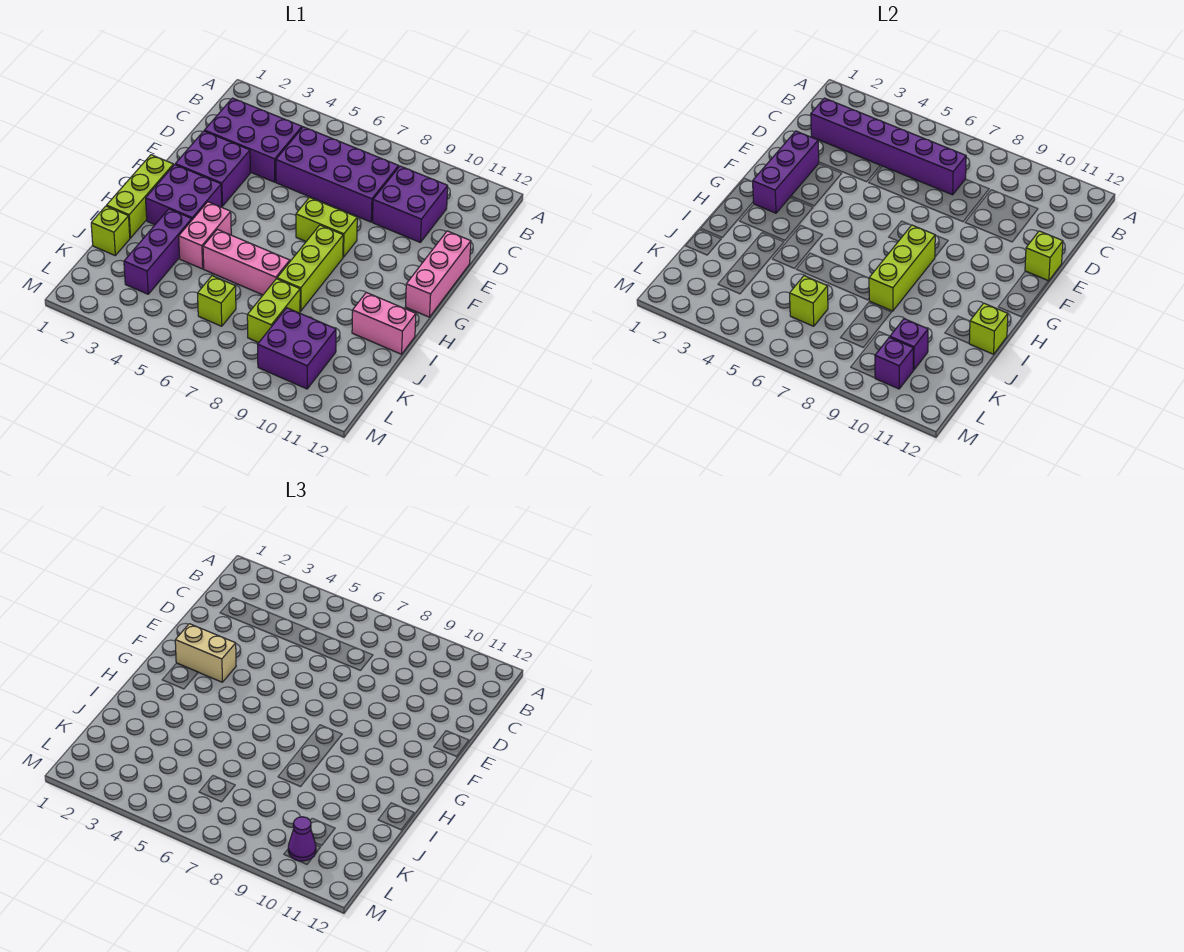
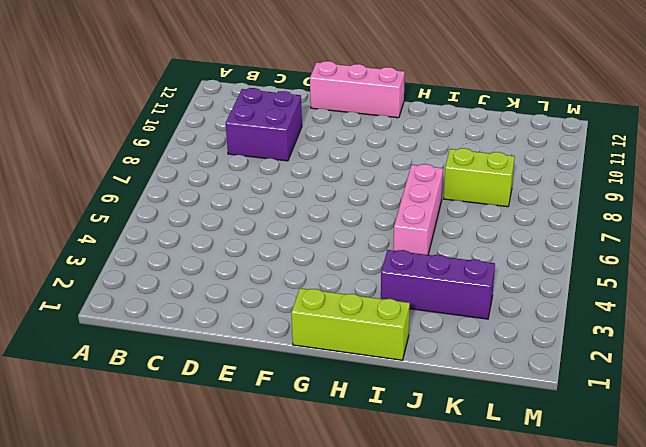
none -> purple brick C2:D4 level 1
none -> purple brick C5:D8 level 1
none -> purple brick E2:F3 level 1

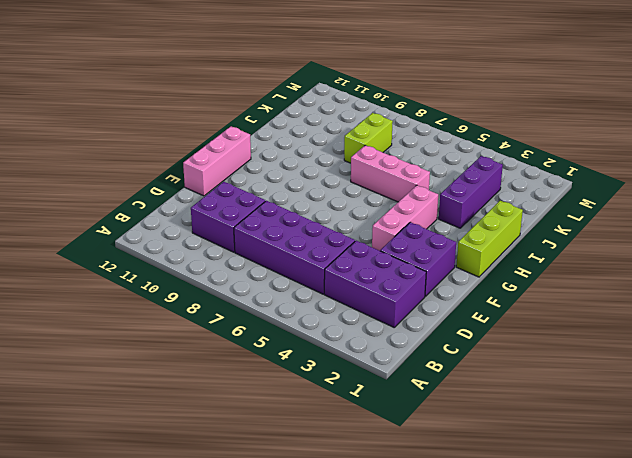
pink brick F4:H4 level 1 -> pink brick H4:I4 level 1
none -> lime brick F7:F8 level 1
none -> purple brick G2:H3 level 1
none -> lime brick G8:I8 level 1

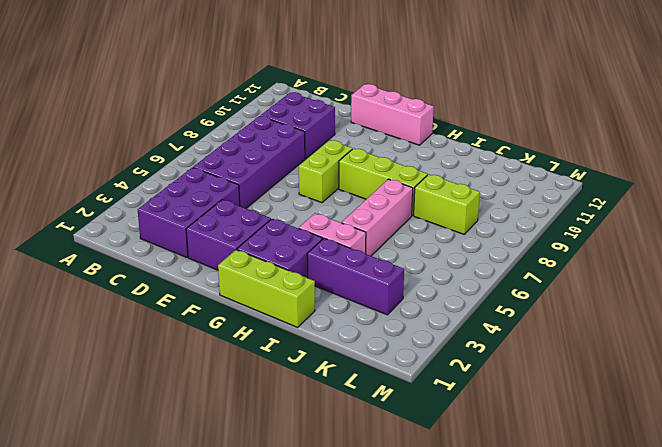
none -> pink brick I11:I12 level 1
none -> lime brick J1 level 1
none -> lime brick K6 level 1

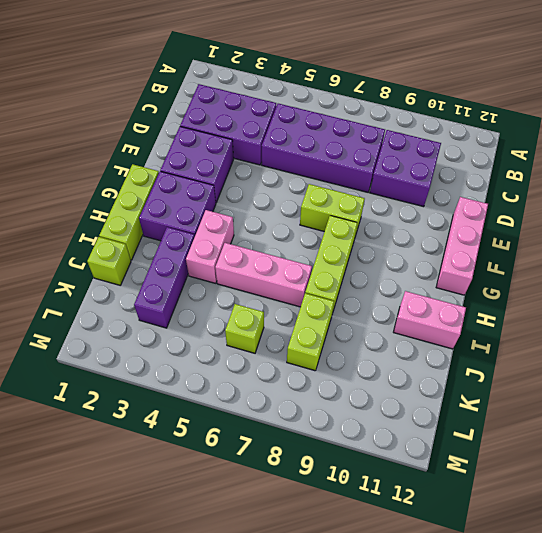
none -> purple brick K9:L10 level 1
none -> purple brick C2:C7 level 2
none -> purple brick E2:G2 level 2

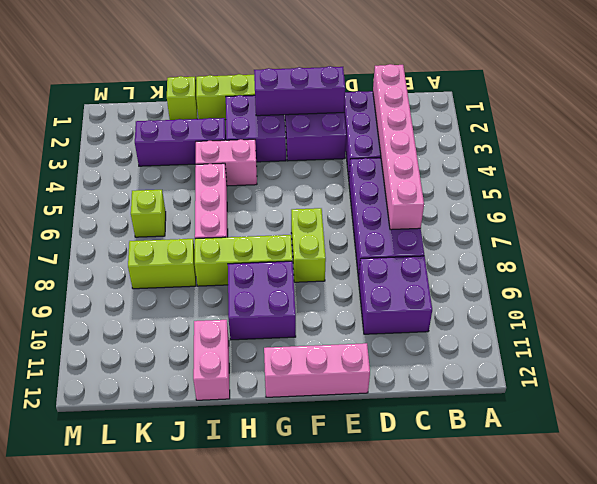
pink brick C2:C7 level 2 -> purple brick C2:C7 level 2
purple brick G9:H10 level 1 -> purple brick K9:L10 level 1
none -> lime brick E12 level 2
none -> lime brick G8:I8 level 2
none -> lime brick I12 level 2

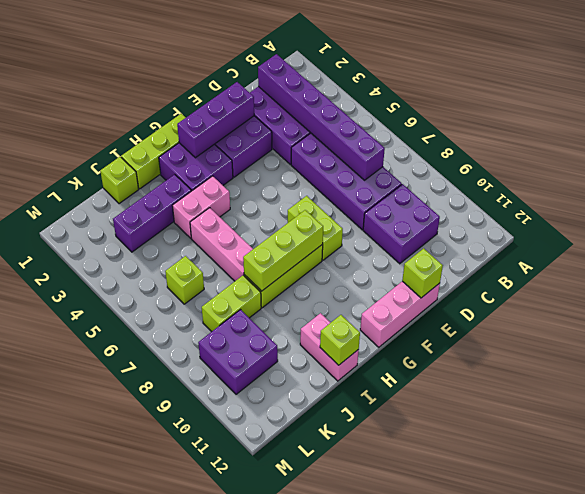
none -> lime brick K6 level 2
none -> purple brick K10 level 2
none -> purple brick L10 level 2

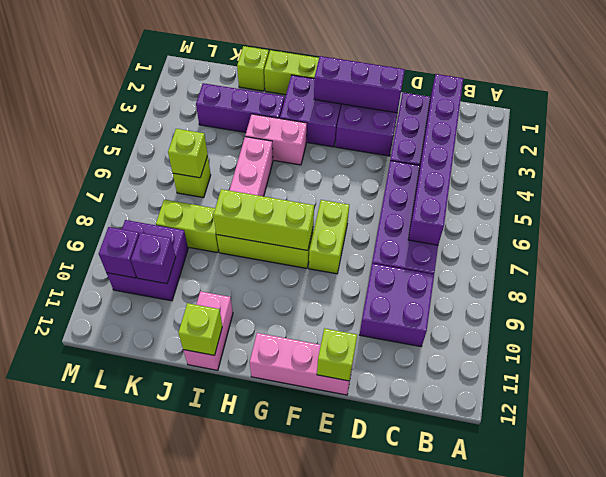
none -> tan brick F2:F3 level 3
none -> purple cone L10 level 3

